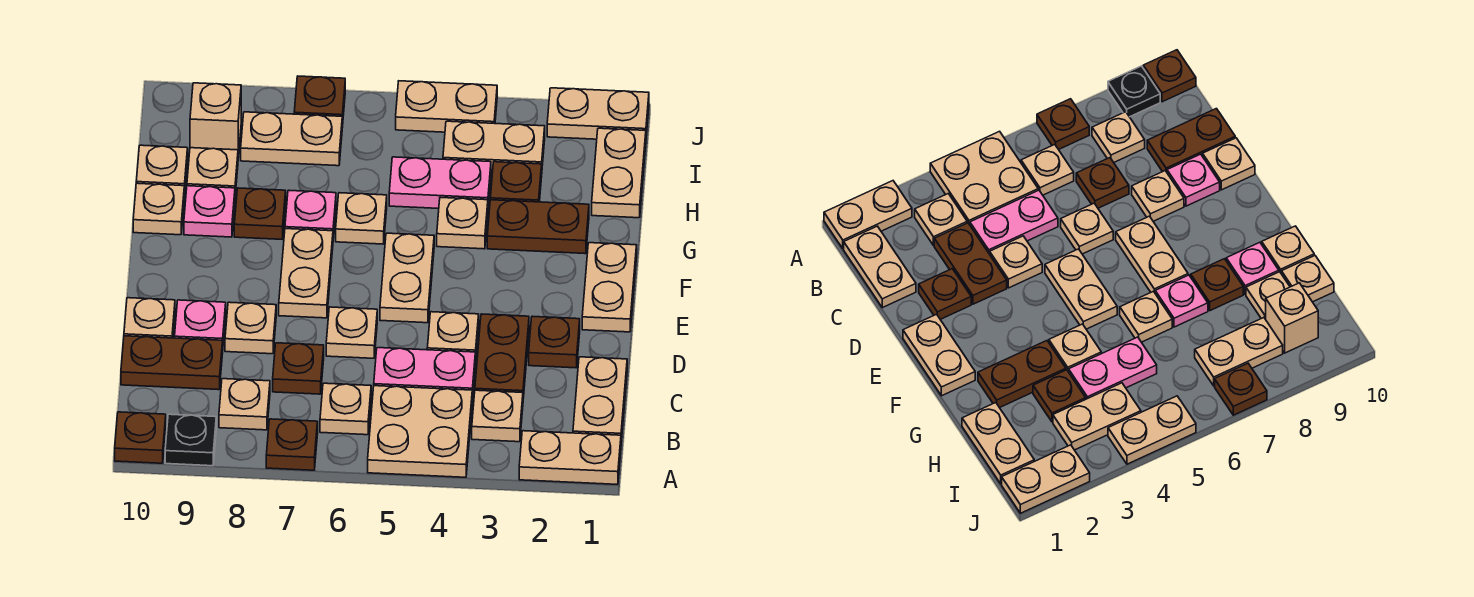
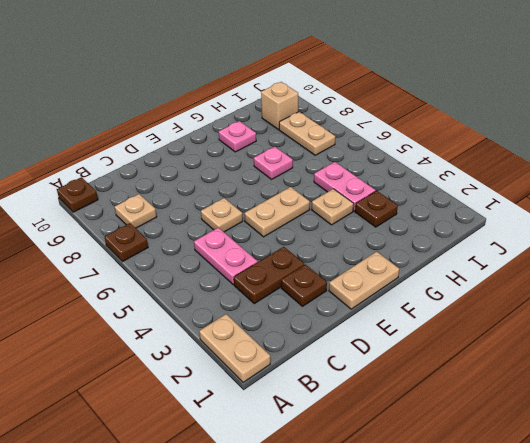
none -> tan plate A4:B5 level 1
none -> black plate A9 level 1
none -> tan plate B1:C1 level 1
none -> tan plate B3 level 1

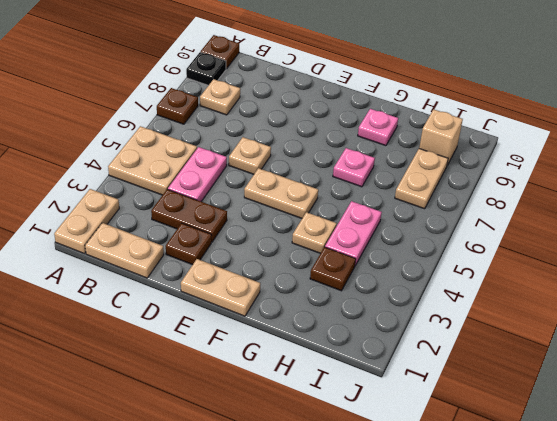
none -> tan plate B3 level 1
none -> tan plate B6 level 1
none -> brown plate C7 level 1
none -> brown plate C9:C10 level 1

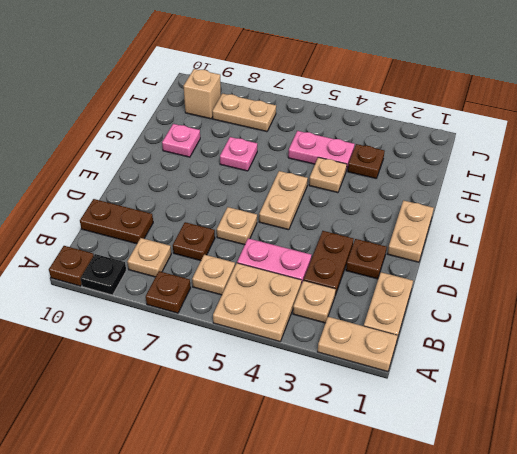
none -> tan plate D4 level 1
none -> tan plate D8 level 1
none -> pink plate D9 level 1
none -> tan plate D10 level 1

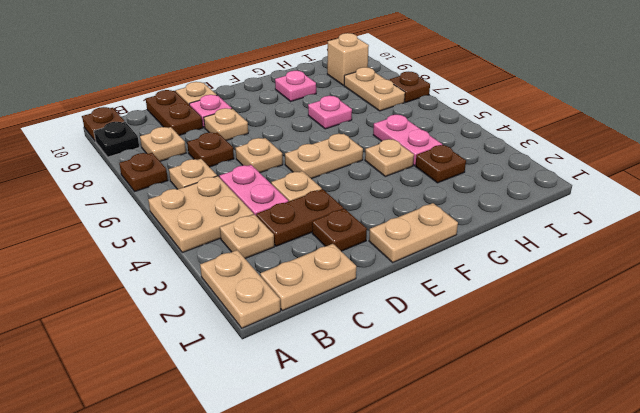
none -> tan plate E7:F7 level 1
none -> brown plate G2:G3 level 1
none -> tan plate G6 level 1
none -> brown plate G8 level 1

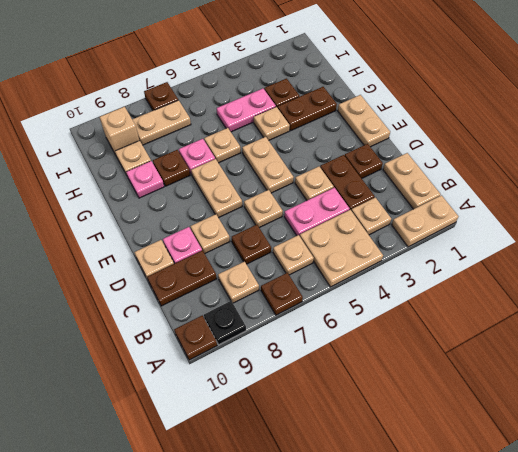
none -> tan plate G10 level 1
none -> tan plate H1:I1 level 1
none -> tan plate H10 level 1
none -> tan plate I3:I4 level 1

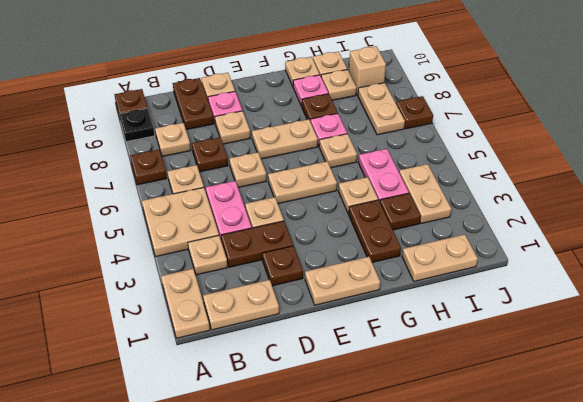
none -> tan plate J1:J2 level 1
none -> tan plate J4:J5 level 1

